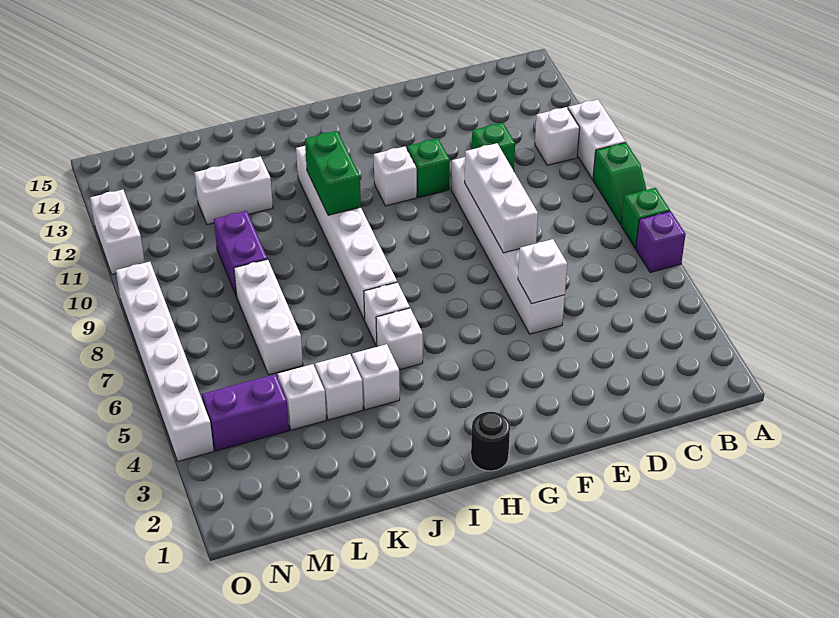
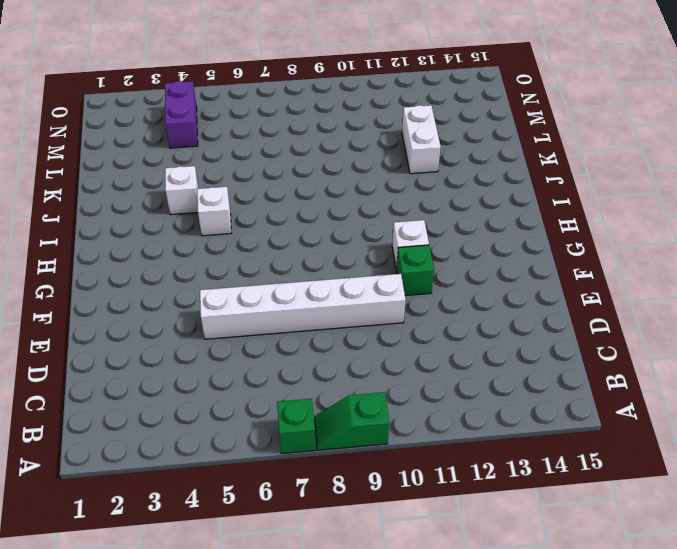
none -> purple brick A6 level 1
none -> white brick A10:A11 level 1
none -> white brick B11 level 1

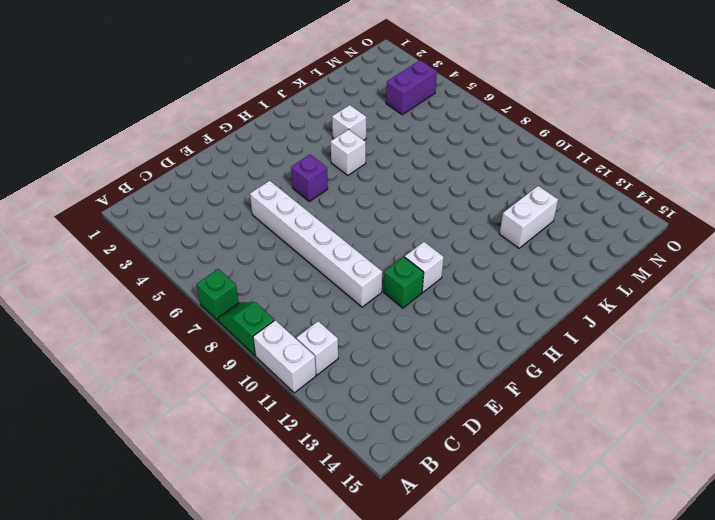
purple brick G5 level 1 -> purple brick A6 level 1
none -> green brick D11 level 1
none -> black round brick H1 level 1
none -> white brick I6 level 1

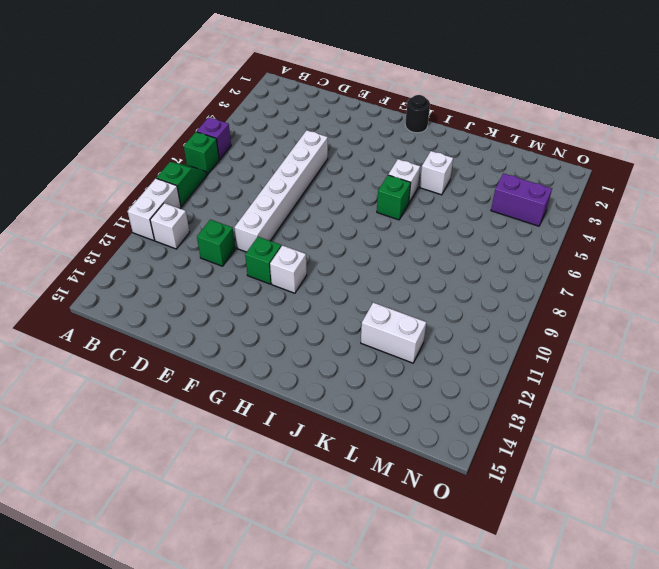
green brick I6 level 1 -> white brick I6 level 1
none -> white brick I7:I12 level 1
none -> white brick K4 level 1
none -> white brick L4 level 1

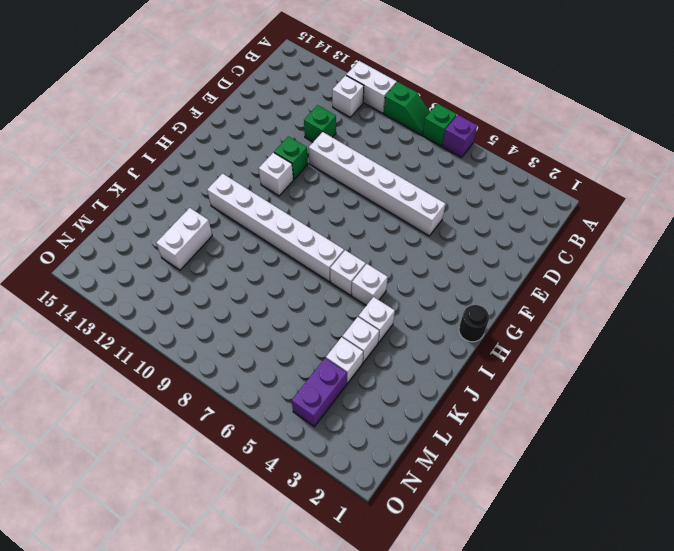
none -> white brick L6:L8 level 1
none -> purple brick L9:L10 level 1
none -> white brick O4:O9 level 1

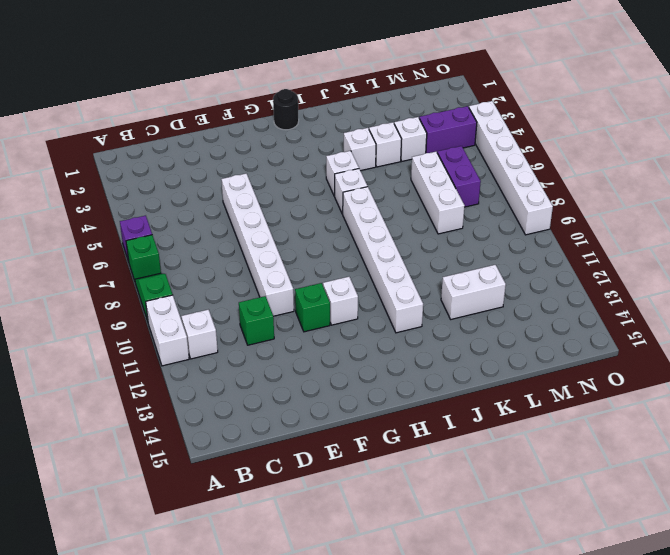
purple brick M6:M7 level 1 -> purple brick L9:L10 level 1
none -> white brick O11:O12 level 1
none -> white brick E5 level 2
none -> white brick E7:E9 level 2

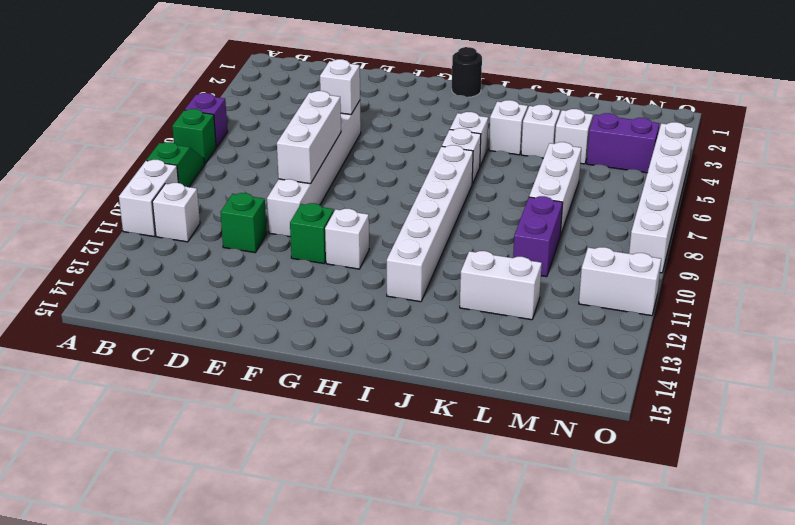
white brick N11:O11 level 1 -> white brick O11:O12 level 1
none -> green brick I10:I11 level 2

